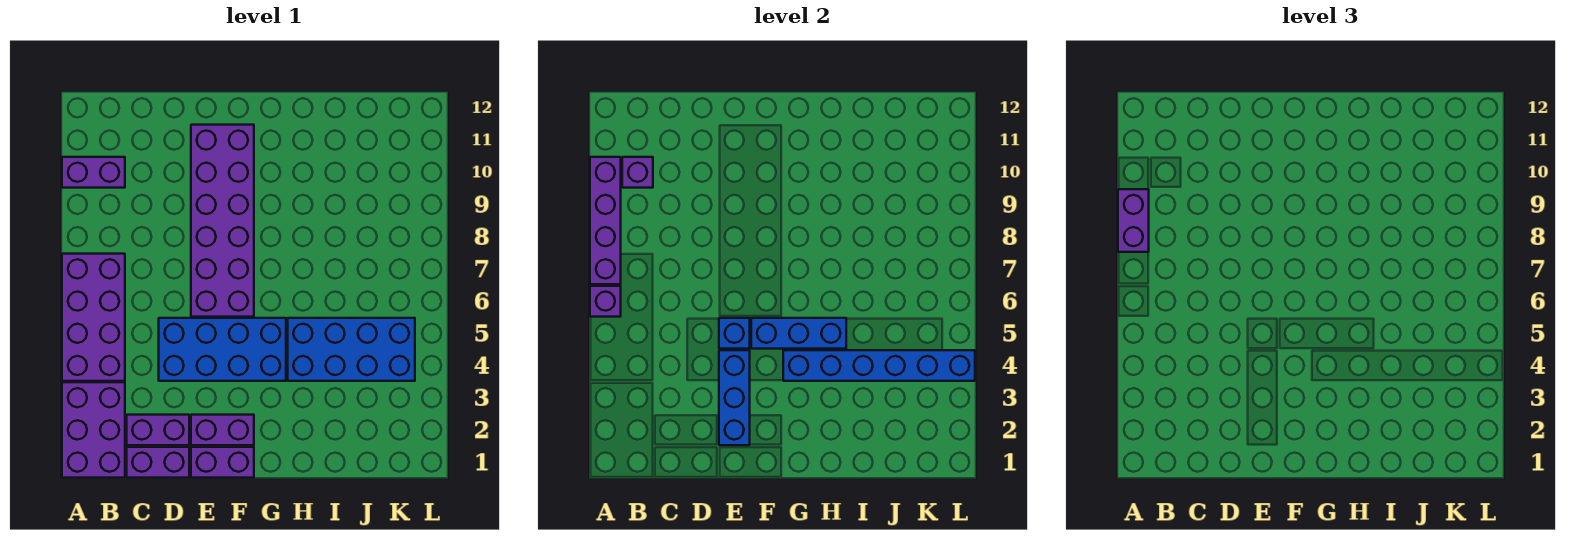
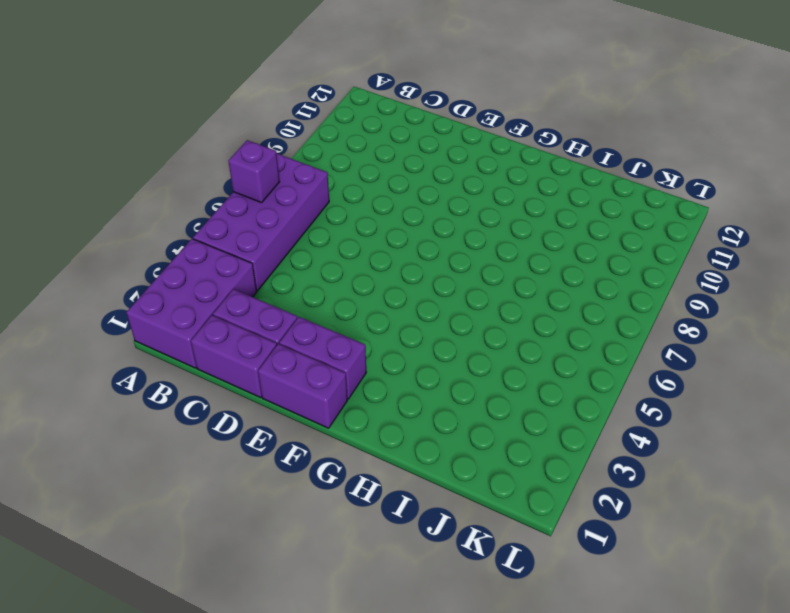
none -> purple brick A10:B10 level 1
none -> blue brick D4:G5 level 1
none -> purple brick E6:F11 level 1

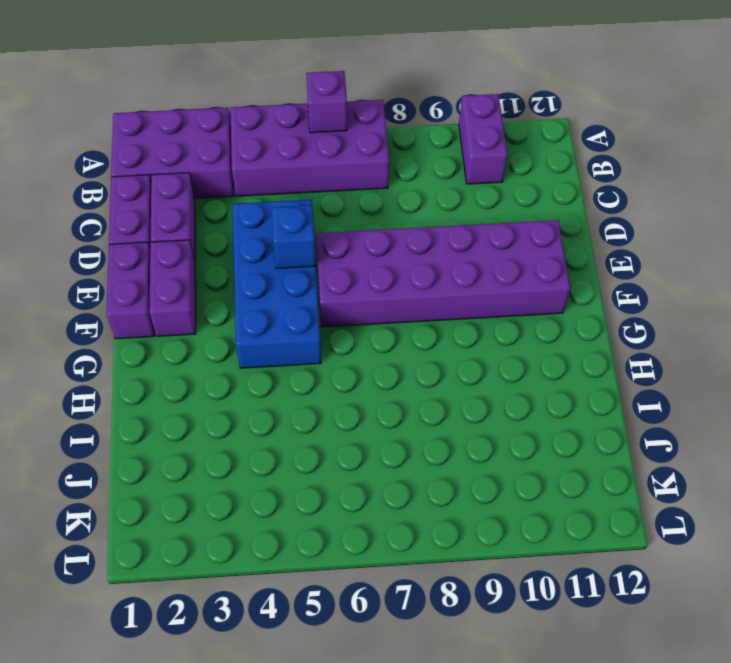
none -> blue brick H4:K5 level 1
none -> purple brick A7:A10 level 2
none -> purple brick B10 level 2

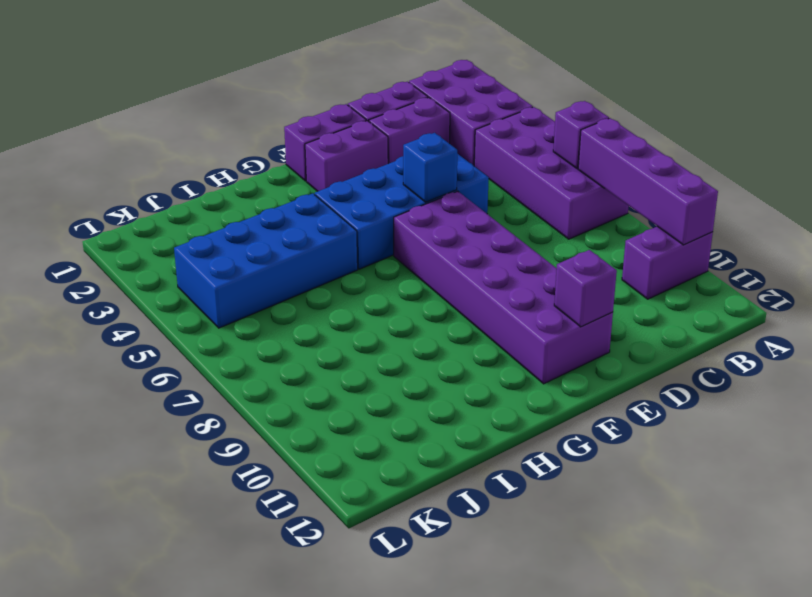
purple brick E11 level 2 -> purple brick B10 level 2
none -> blue brick E2:E4 level 2
none -> blue brick F5:H5 level 2
none -> blue brick G4:L4 level 2

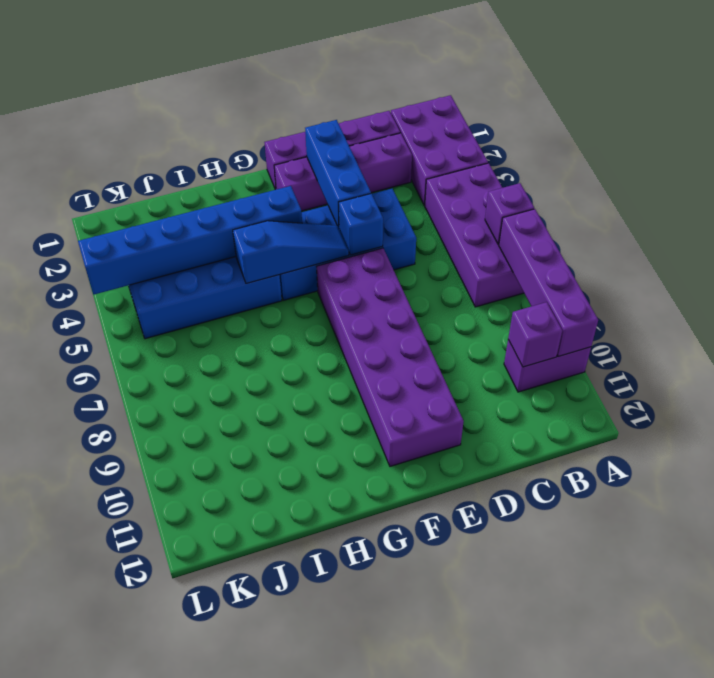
blue slope F5:H5 level 2 top H -> blue brick F5:H5 level 2
none -> purple brick A8:A9 level 3

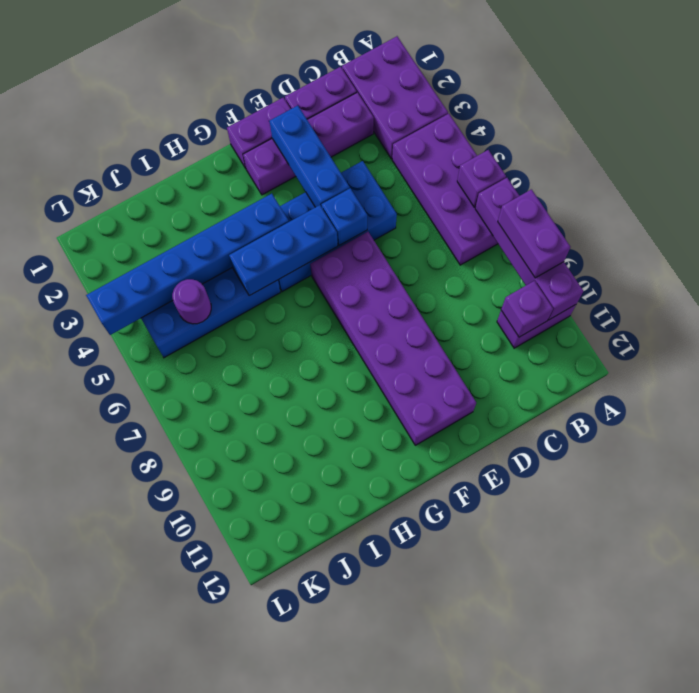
purple round brick J5 level 2 -> none

